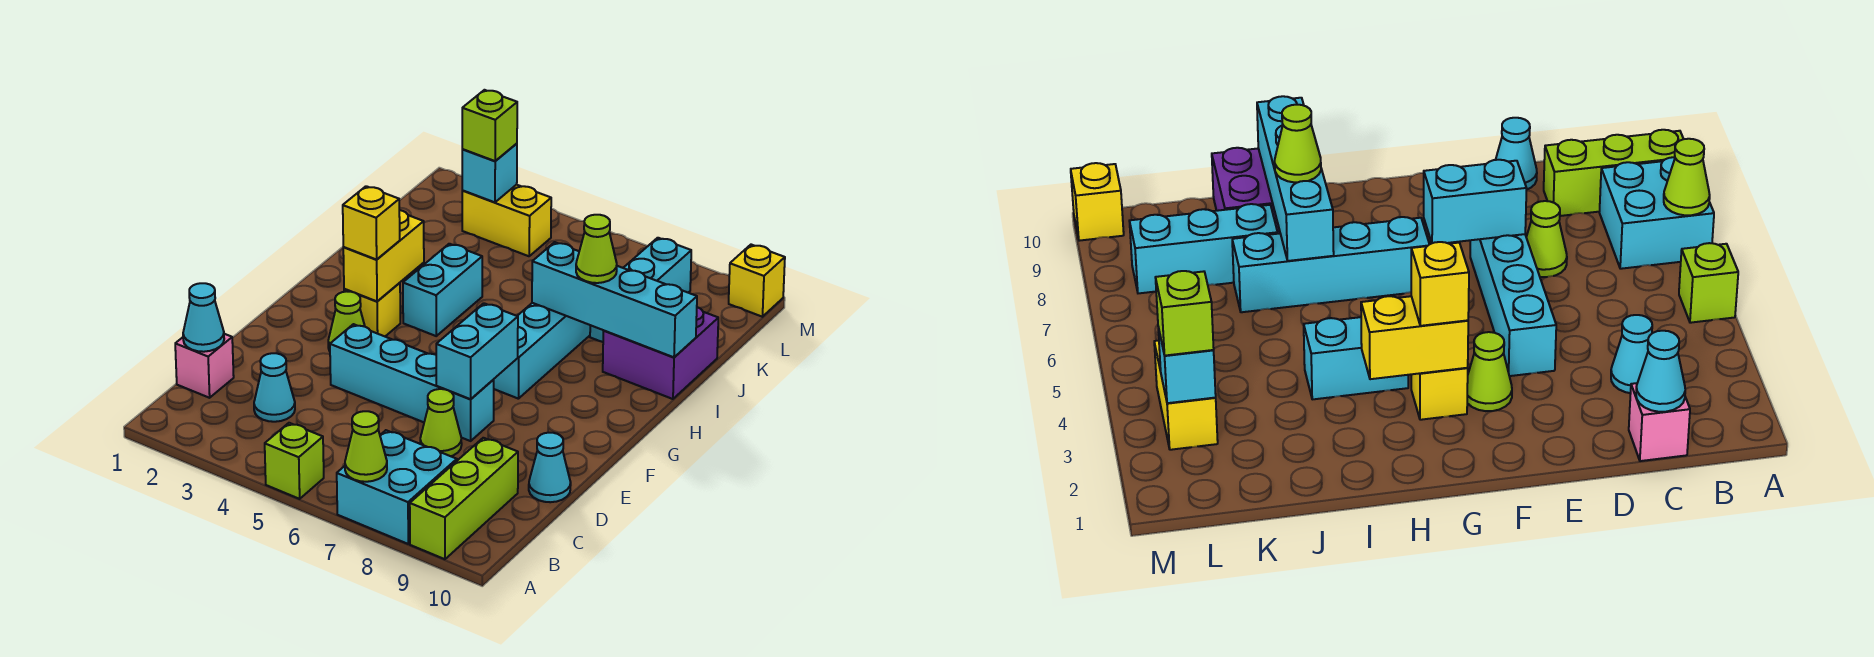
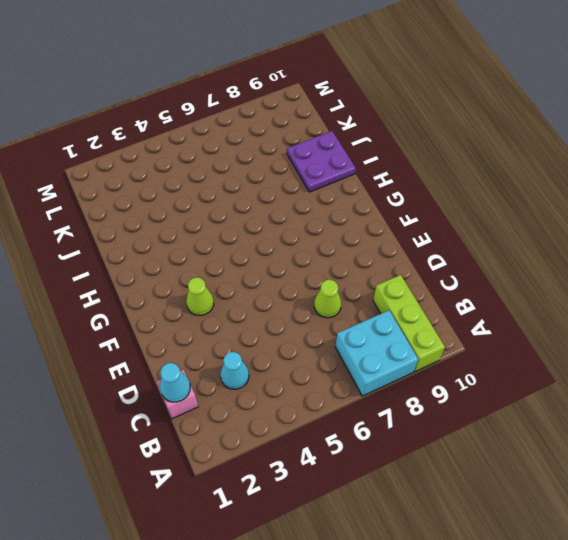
purple plate I9:J10 level 1 -> purple brick I9:J10 level 1
none -> lime brick A5 level 1
none -> cyan cone D10 level 1
none -> cyan brick E4:E7 level 1

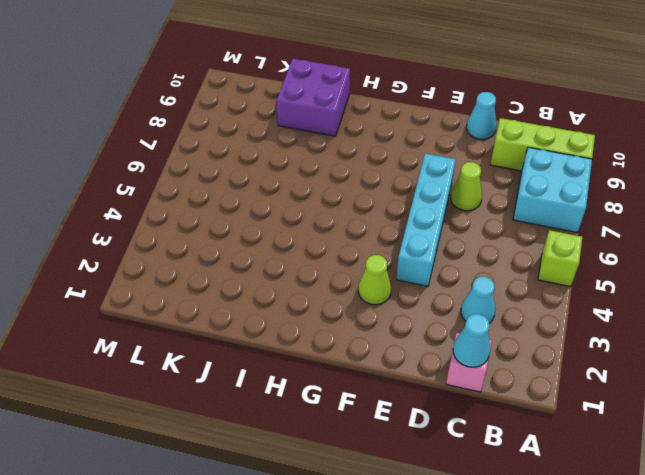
none -> yellow brick G3 level 1
none -> cyan brick G7:J7 level 1
none -> cyan brick H4:I4 level 1

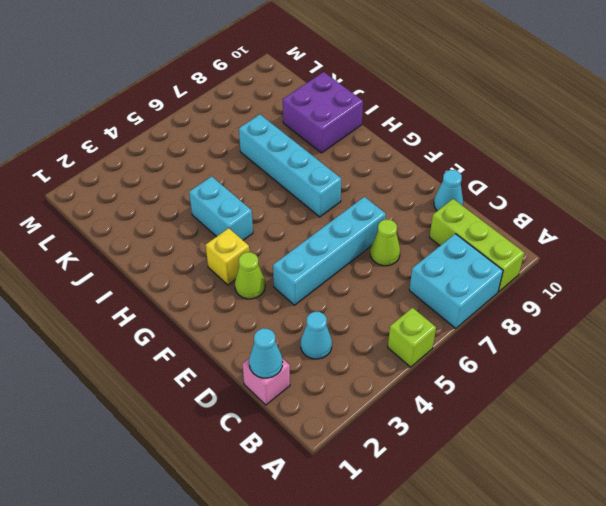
none -> cyan brick J8:L8 level 1
none -> yellow brick L3:L4 level 1
none -> yellow brick M10 level 1

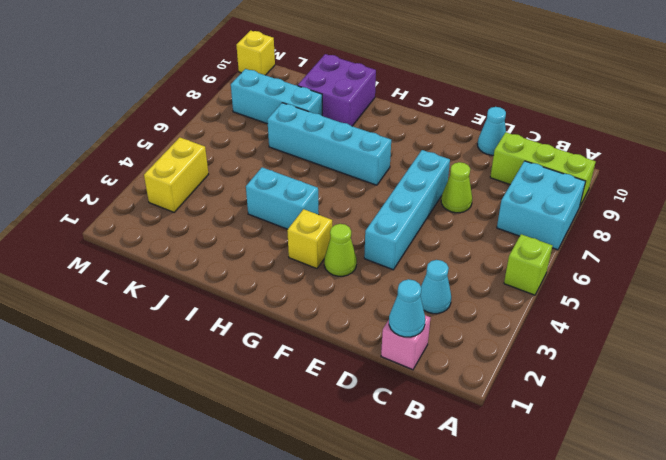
none -> lime cone A7 level 2
none -> cyan brick E7:F7 level 2
none -> yellow brick G3:H3 level 2

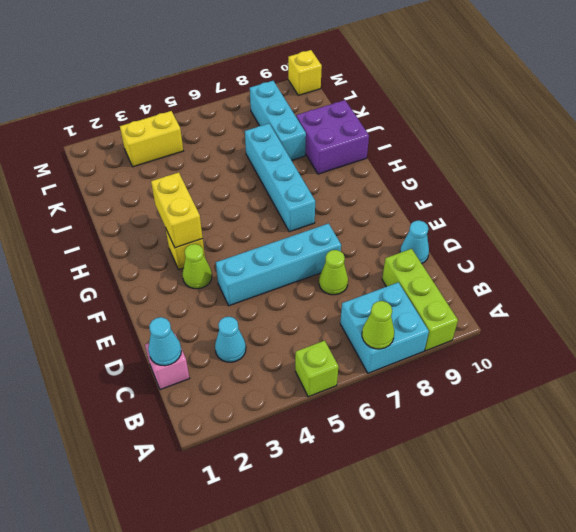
none -> cyan brick H4:I4 level 1
none -> cyan brick E7:F7 level 2
none -> cyan brick I7:I10 level 2

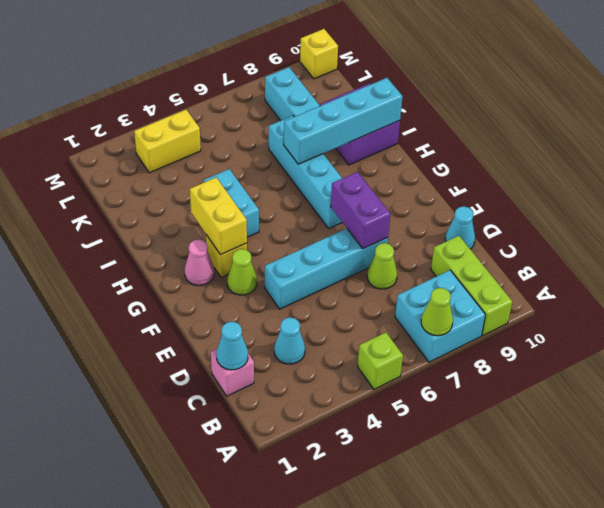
purple brick E7:F7 level 2 -> cyan brick E7:F7 level 2
pink cone G2 level 1 -> none
none -> cyan brick L3 level 2
none -> yellow brick G3 level 3
none -> lime cone I8 level 3

